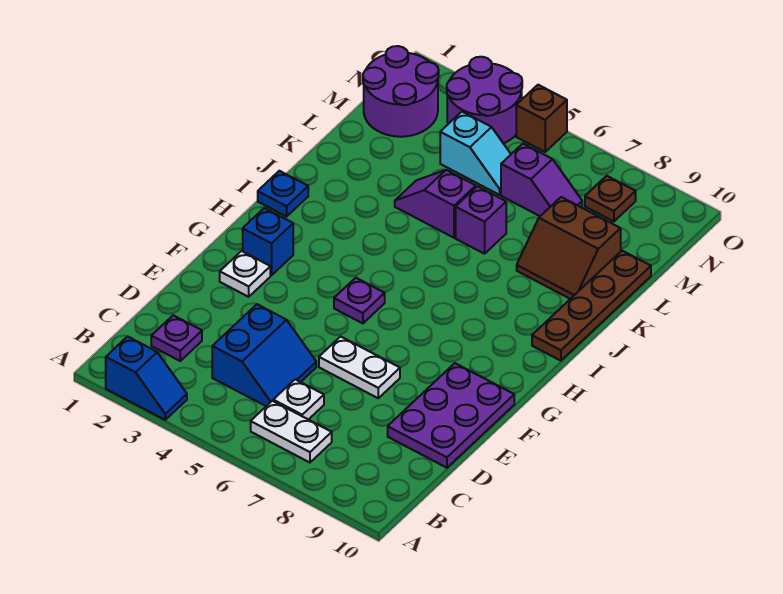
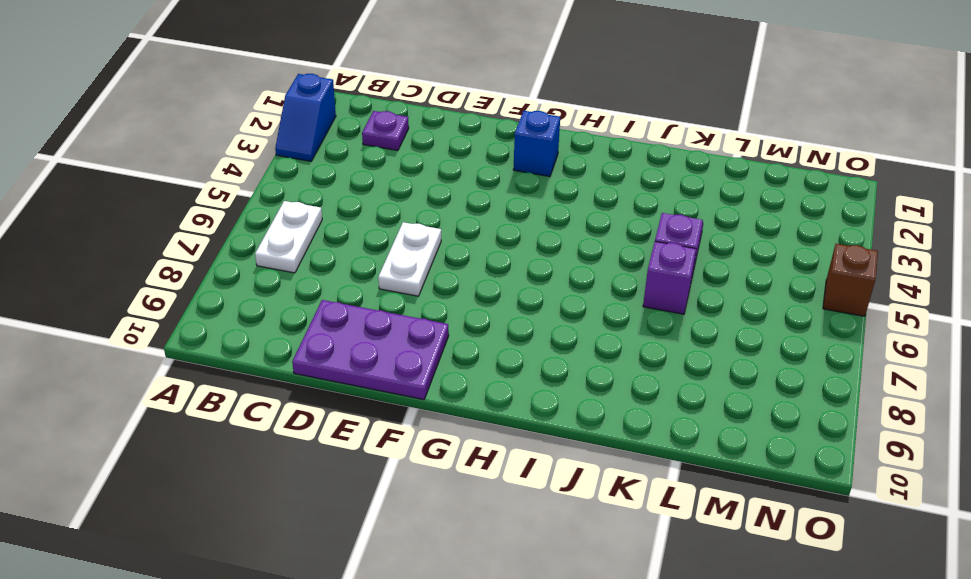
none -> blue slope C4:D5 level 1 top 4
none -> white plate C6 level 1
none -> white plate F2 level 1

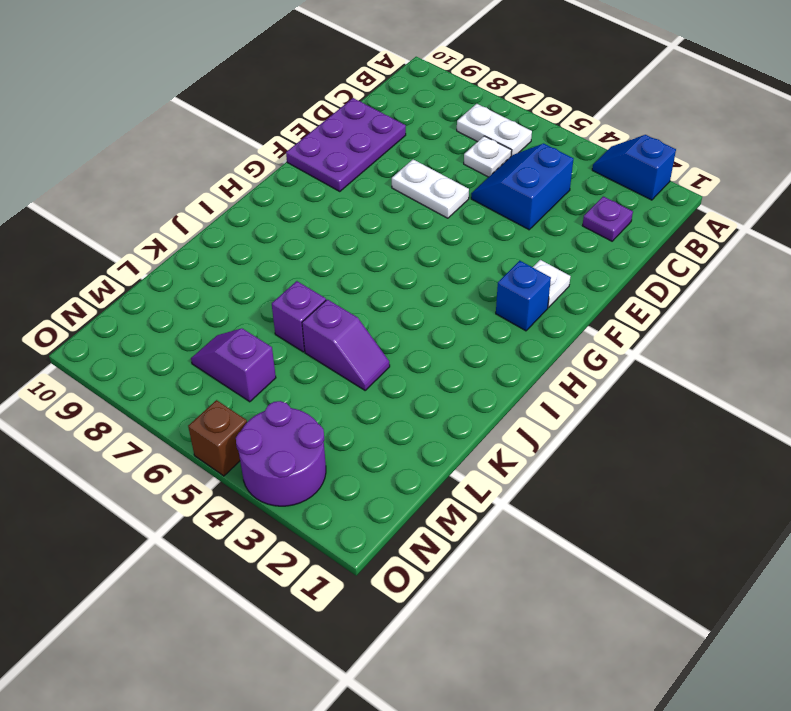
none -> purple plate G5 level 1
none -> blue plate I1 level 1
none -> brown plate I10:L10 level 1

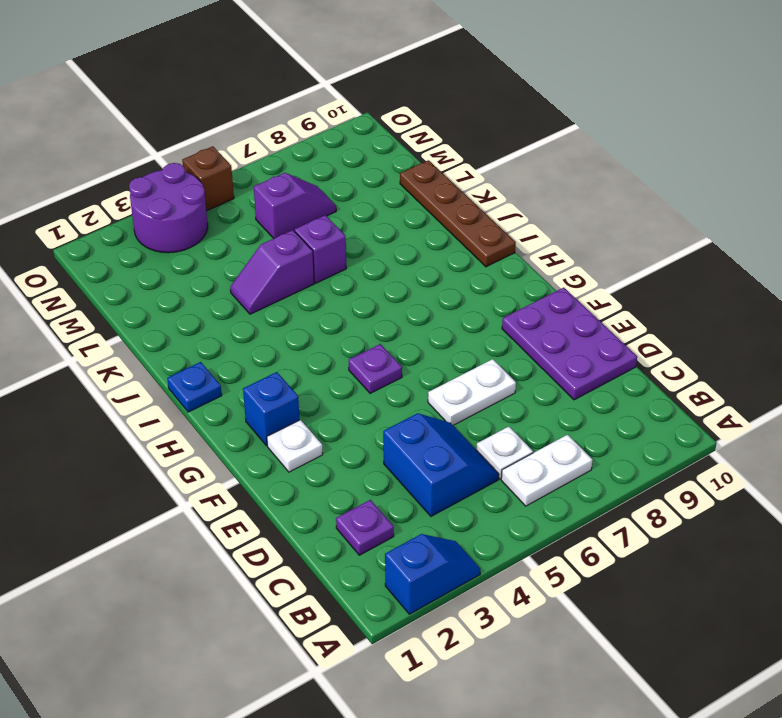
none -> brown slope K8:L9 level 1 top L
none -> purple round brick M1:N2 level 1
none -> cyan slope M4:M5 level 1 top 4

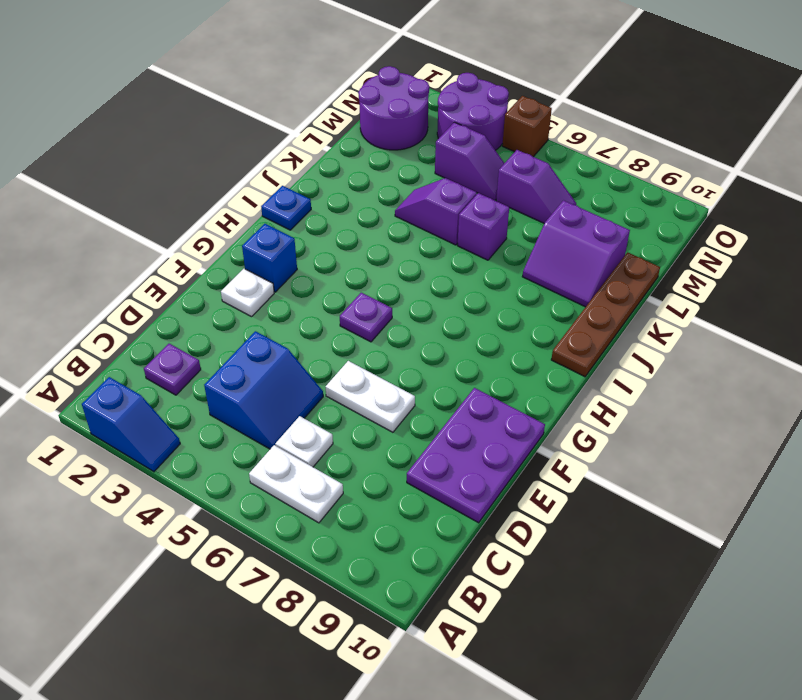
purple slope K8:L9 level 1 top L -> brown slope K8:L9 level 1 top L
purple slope M4:M5 level 1 top 4 -> cyan slope M4:M5 level 1 top 4
none -> brown plate N8 level 1

